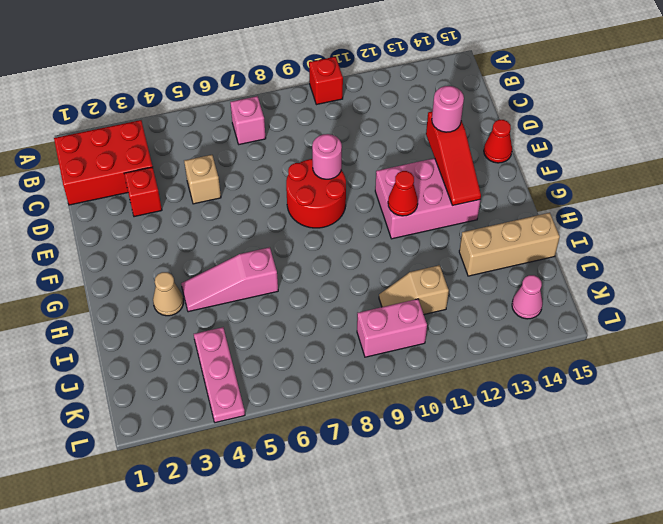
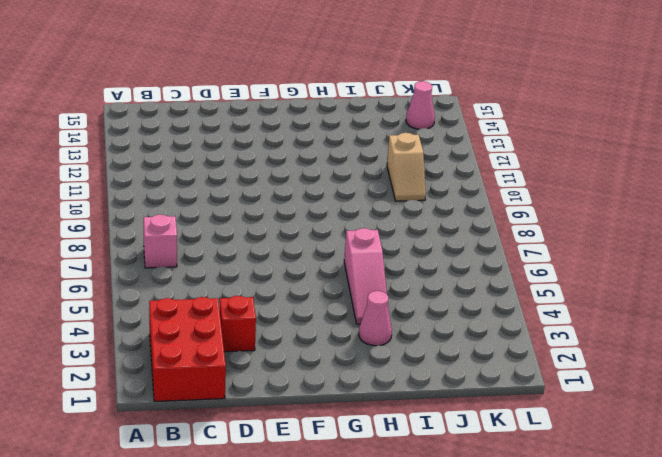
pink cone H3 level 1 -> tan cone H3 level 1
none -> red brick A10 level 1
none -> tan brick D5 level 1
none -> red round brick E8:F9 level 1

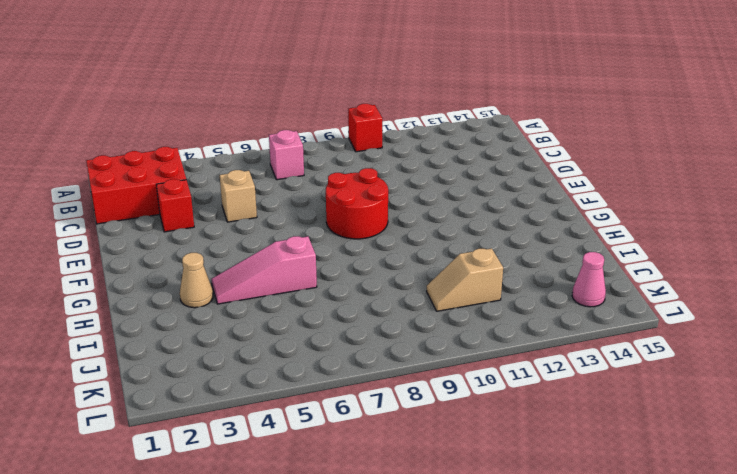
none -> red cone E15 level 1
none -> pink brick F11:G13 level 1
none -> tan brick I13:I15 level 1

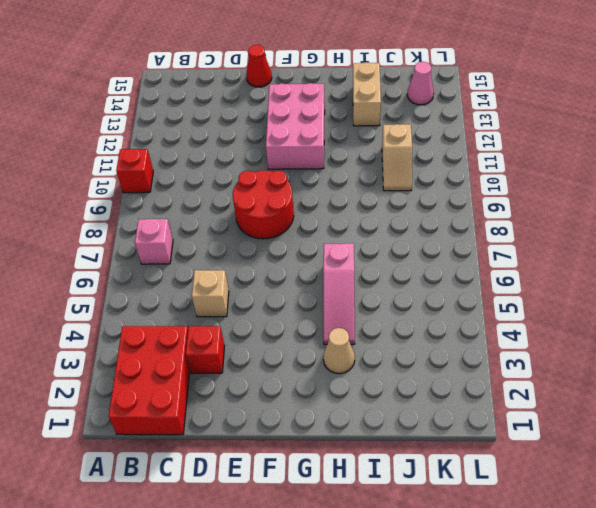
tan brick I13:I14 level 1 -> tan brick I13:I15 level 1
none -> pink plate J4:L4 level 1
none -> pink brick K9:K10 level 1
none -> pink round brick E9 level 2

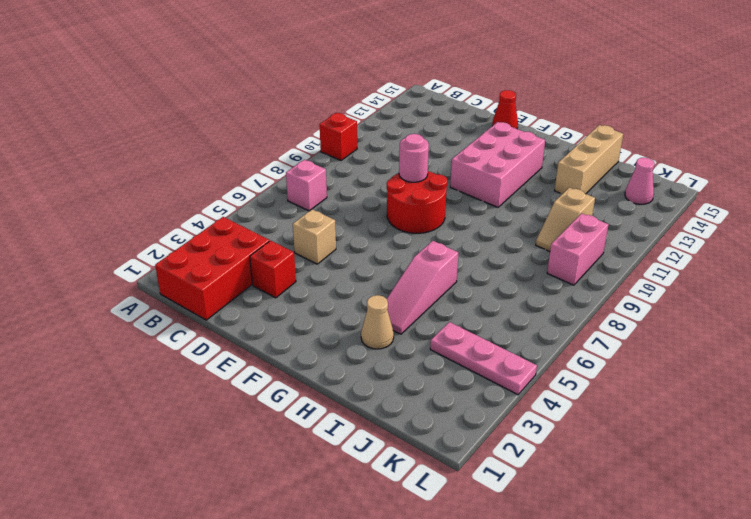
none -> red slope E13:G13 level 2 top E
none -> red cone G11 level 2
none -> pink round brick E13 level 3

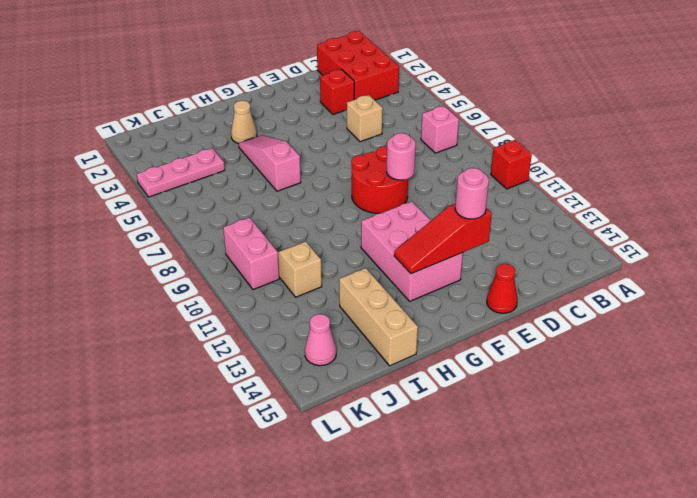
none -> red cone G11 level 2

